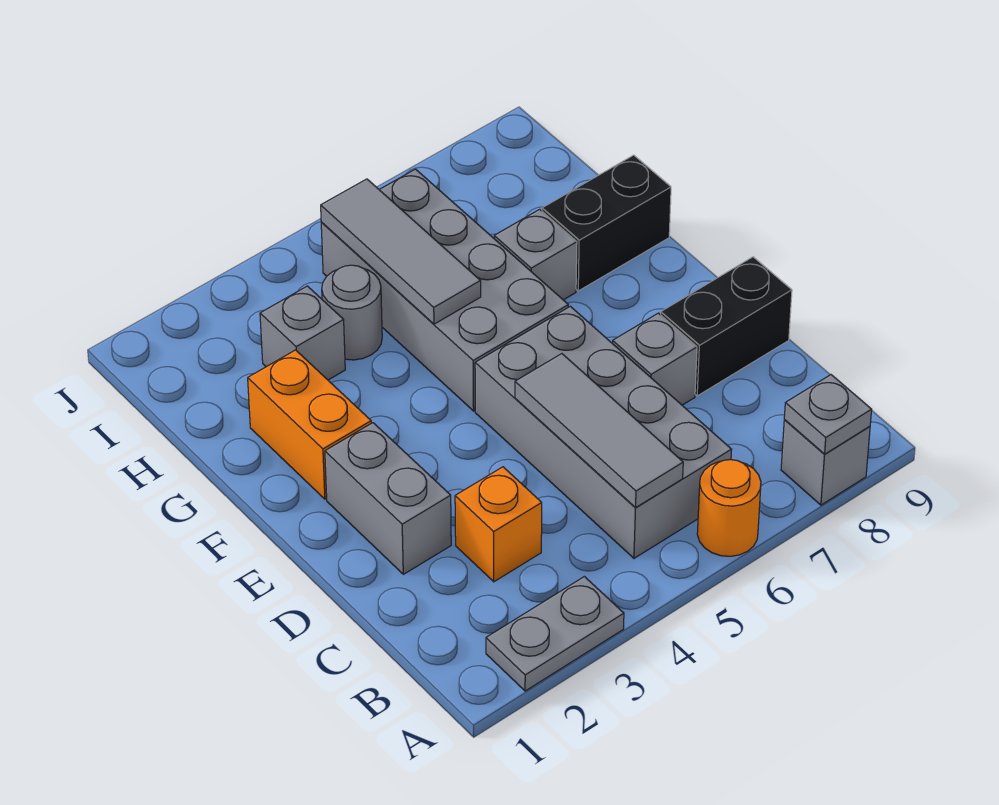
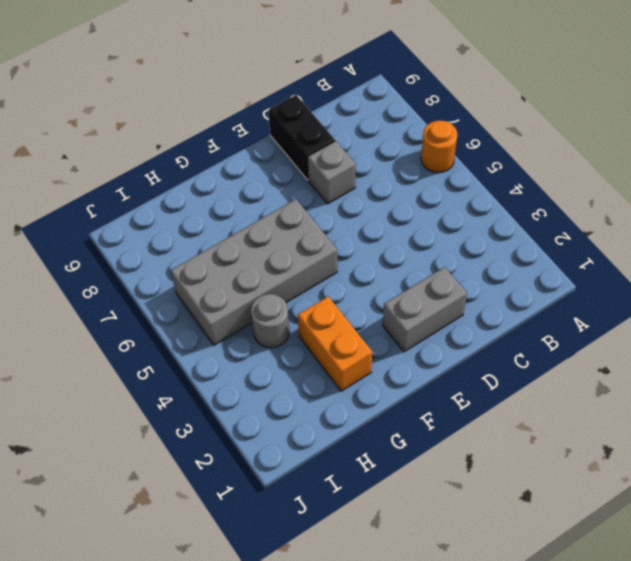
orange brick G2:G3 level 1 -> orange brick F2:G2 level 1
none -> grey plate A2:A3 level 1
none -> grey brick A8 level 1
none -> grey brick B5:E6 level 1

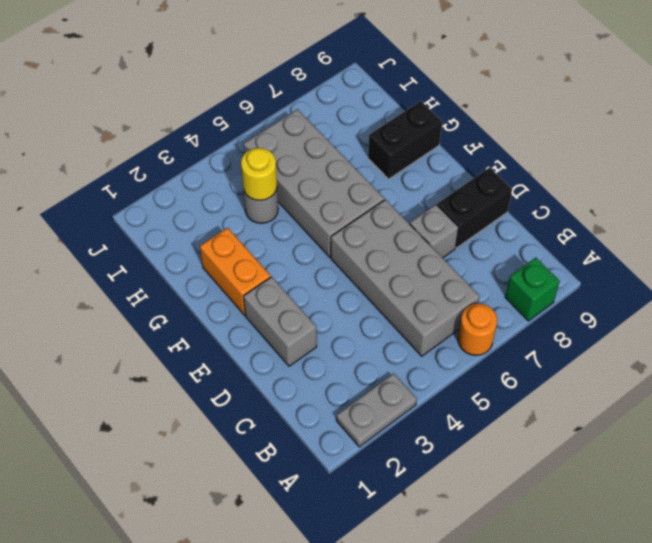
green brick A8 level 1 -> grey brick A8 level 1
yellow round brick H4 level 2 -> none
none -> orange brick C3 level 1
none -> grey brick G7 level 1
none -> grey brick H3 level 1

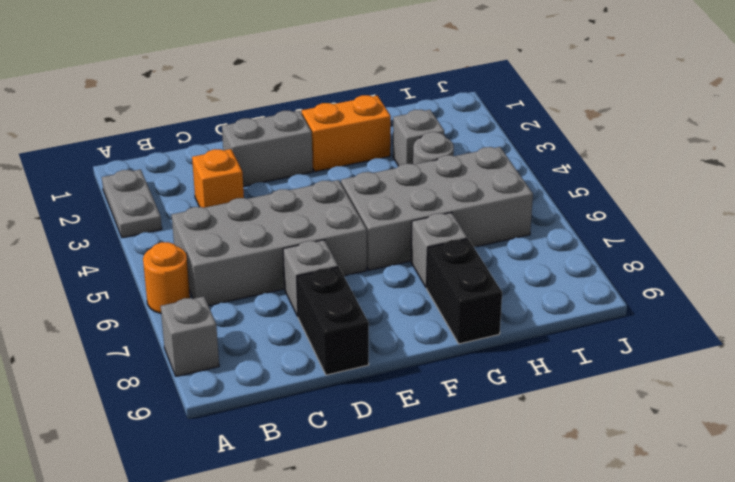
none -> grey plate A8 level 2
none -> grey tile B5:D5 level 2
none -> grey tile G5:I5 level 2

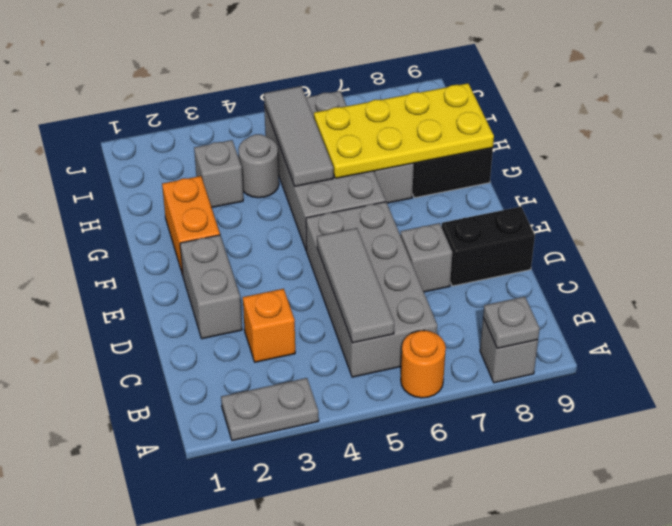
yellow plate G6:H9 level 2 -> none

